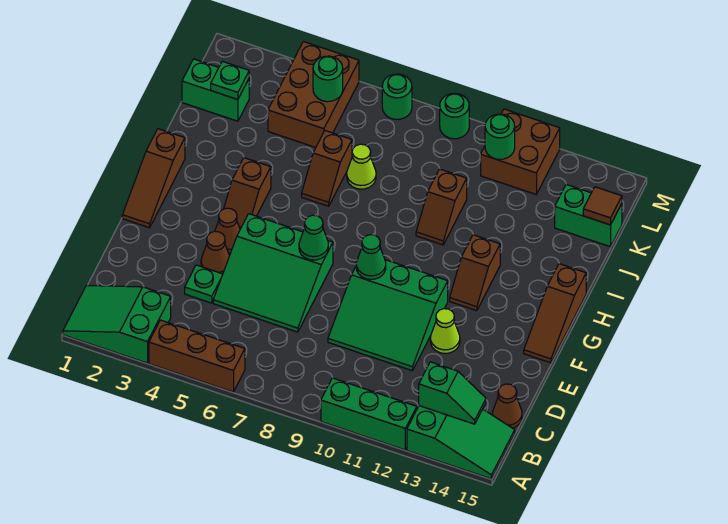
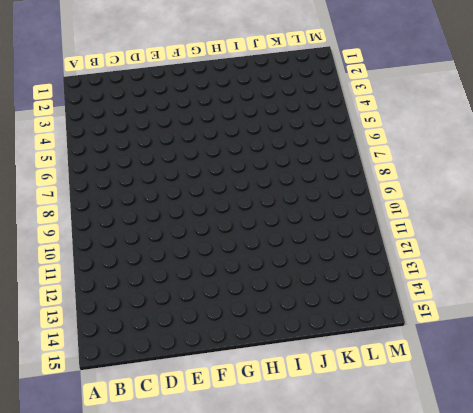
none -> green slope A1:B3 level 1 top 3
none -> brown brick A4:A6 level 1
none -> green brick A10:A12 level 1
none -> green slope A13:B15 level 1 top 13

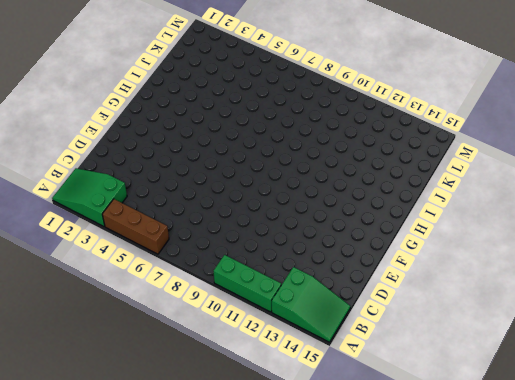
none -> brown cone C15 level 1
none -> green plate D4 level 1
none -> green slope D5:F7 level 1 top F
none -> green slope D9:F11 level 1 top F

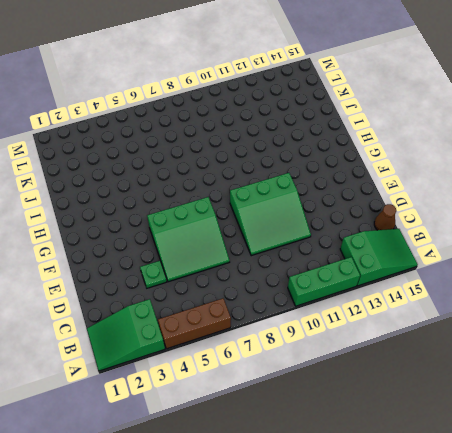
none -> brown cone E4 level 1
none -> lime cone E12 level 1
none -> brown slope F1:H1 level 1 top H
none -> brown cone F4 level 1

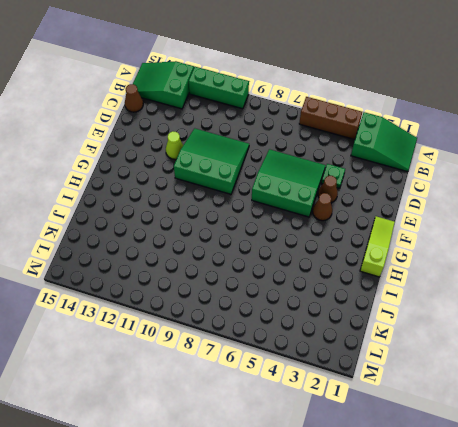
lime slope F1:H1 level 1 top H -> brown slope F1:H1 level 1 top H
none -> brown slope F15:H15 level 1 top H
none -> brown slope G4:H4 level 1 top H
none -> brown slope G12:H12 level 1 top H
none -> brown slope I6:J6 level 1 top J

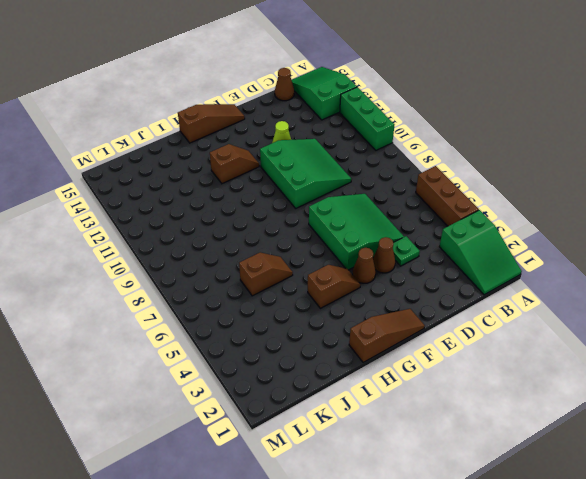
none -> brown slope I10:J10 level 1 top J
none -> lime cone J7 level 1
none -> green brick K1:K2 level 1
none -> brown brick K4:M5 level 1

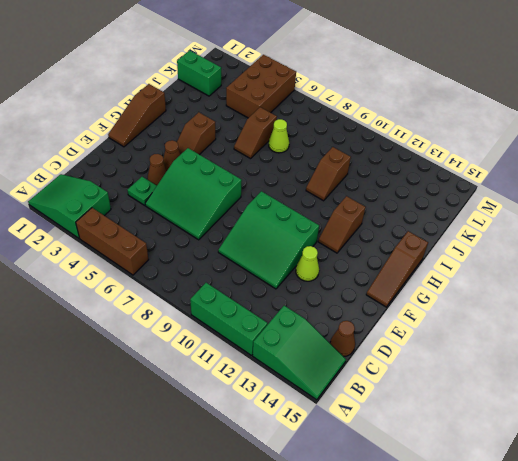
none -> green brick K14:K15 level 1
none -> brown brick L11:M12 level 1
none -> green round brick M7 level 1
none -> green round brick M9 level 1

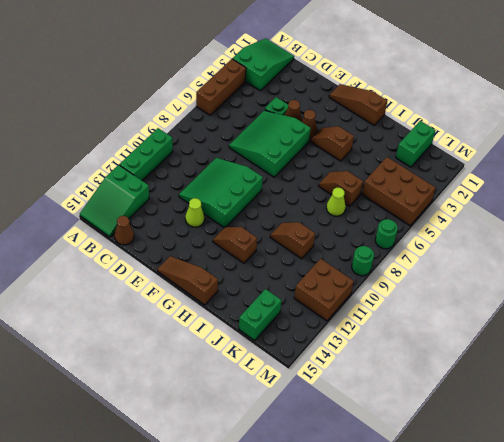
none -> green slope B13:B14 level 2 top 13
none -> green cone F7 level 2
none -> green cone F9 level 2
none -> green plate K2 level 2

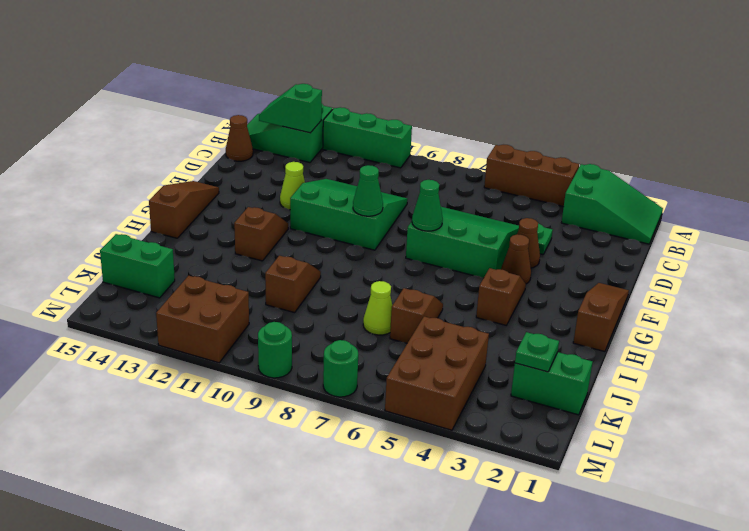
none -> brown tile K15 level 2
none -> green round brick L5 level 2
none -> green round brick L11 level 2

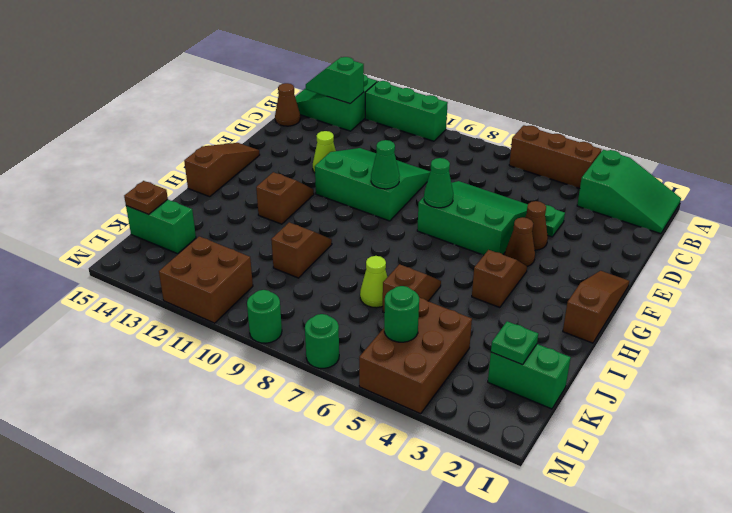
brown plate K15 level 2 -> brown tile K15 level 2
none -> green round brick L11 level 2

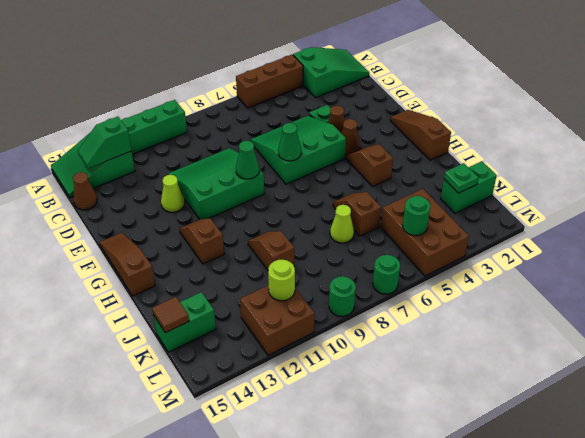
lime round brick L11 level 2 -> green round brick L11 level 2

